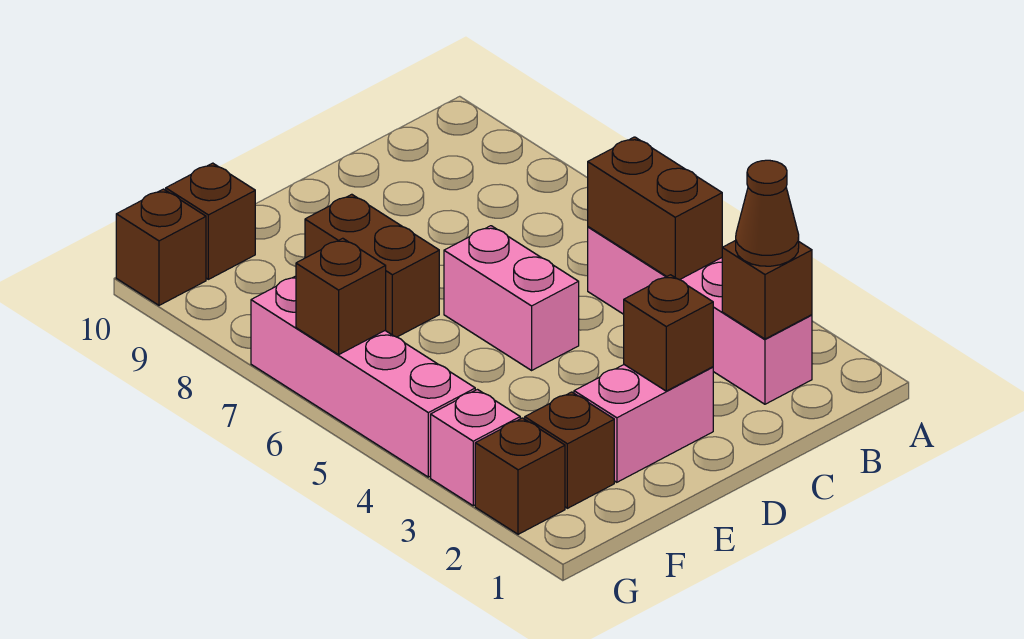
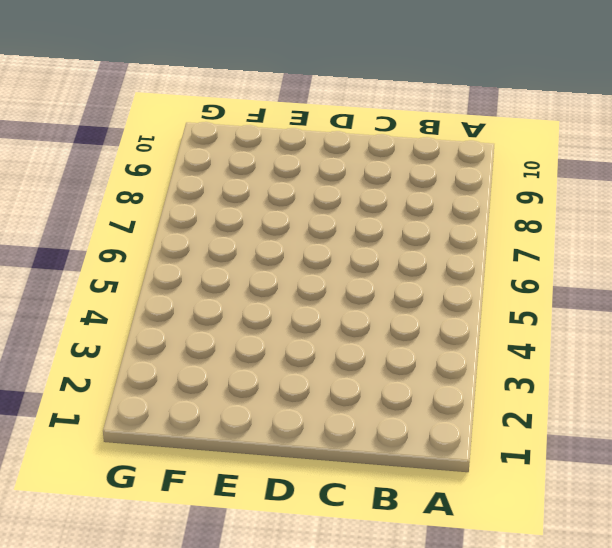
none -> pink brick B2:B5 level 1
none -> pink brick D2:E2 level 1
none -> pink brick D5:D6 level 1

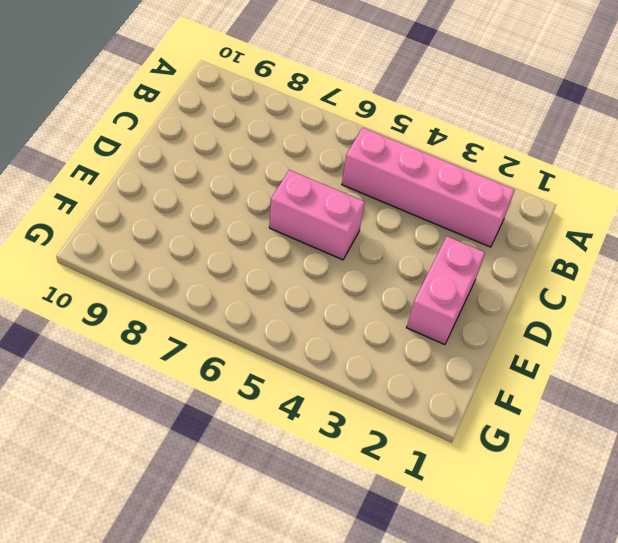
none -> brown brick E7:E8 level 1
none -> brown brick F2 level 1
none -> brown brick F10 level 1

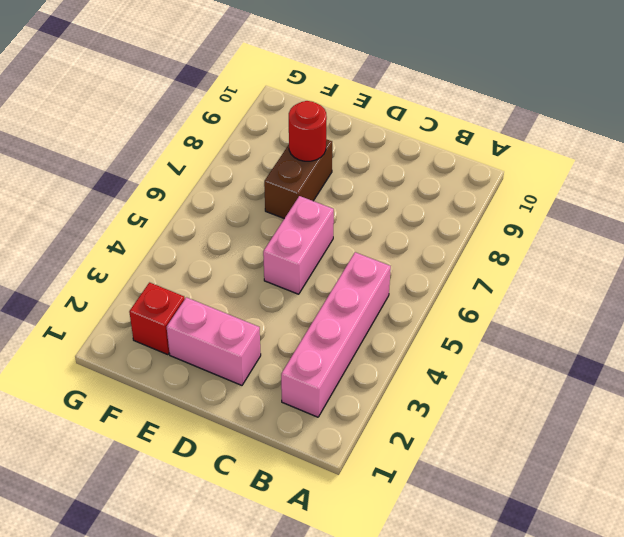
red round brick E8 level 2 -> none
red brick F2 level 1 -> brown brick F2 level 1
none -> brown brick F10 level 1
none -> brown brick G2 level 1
none -> pink brick G3 level 1

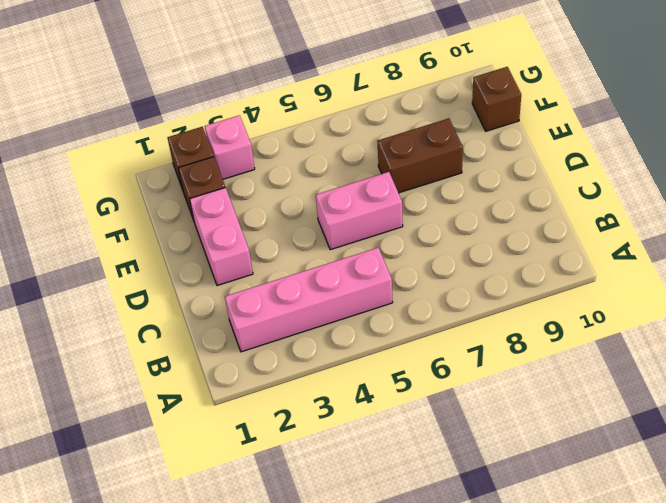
none -> pink brick G4:G7 level 1
none -> brown brick G10 level 1
none -> brown brick B2 level 2

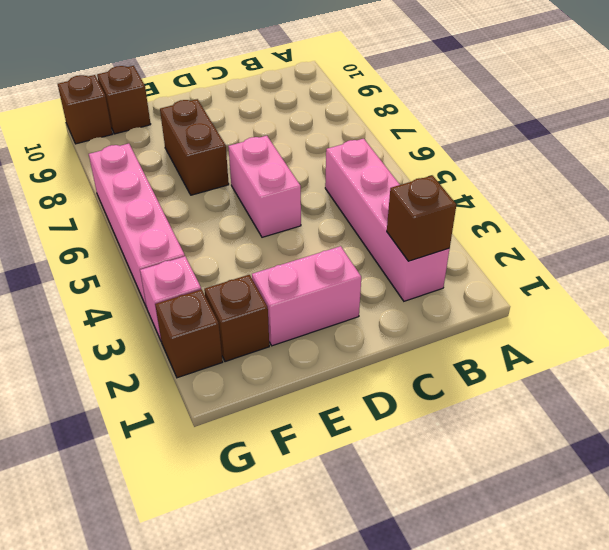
none -> brown brick B4:B5 level 2
none -> brown brick D2 level 2
none -> brown brick G6 level 2

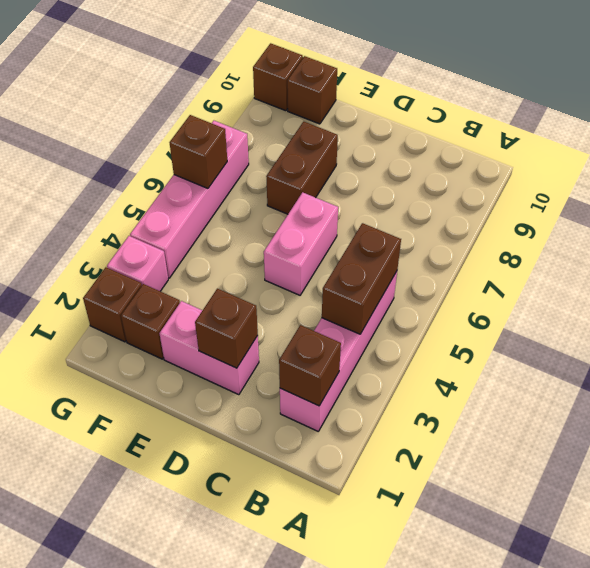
none -> brown cone B2 level 3

